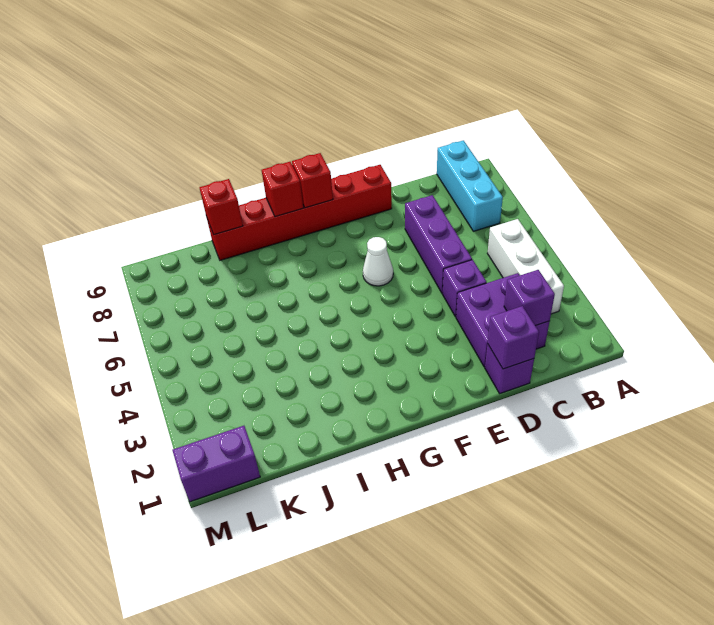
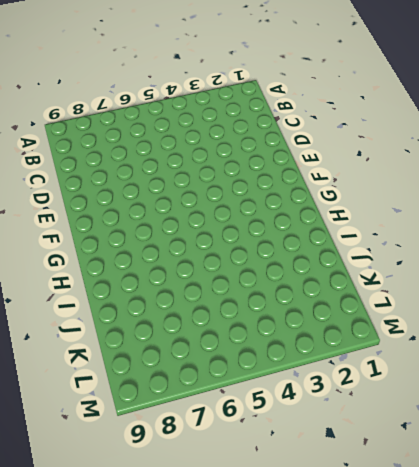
none -> white brick B3:B5 level 1
none -> cyan brick B7:B9 level 1
none -> purple brick C2:D3 level 1

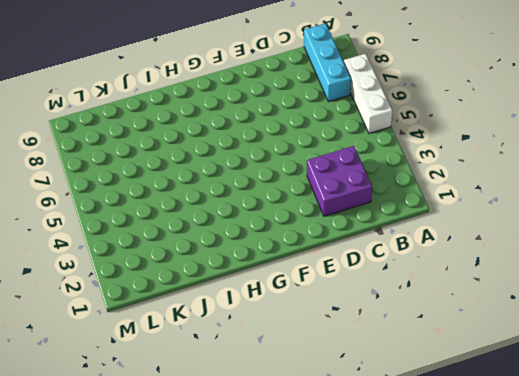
white brick A5:A7 level 1 -> white brick B3:B5 level 1
none -> purple brick D1 level 1
none -> purple brick D4 level 1
none -> purple brick D5:D7 level 1

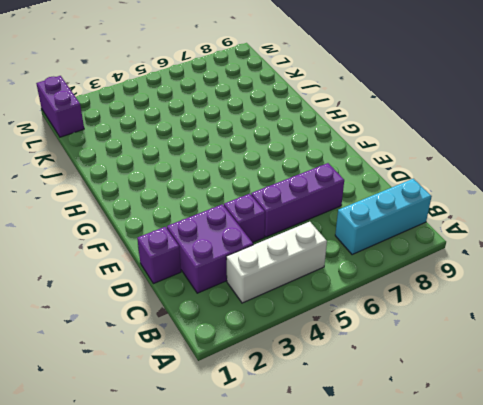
none -> red brick E9:J9 level 1
none -> white cone F6 level 1
none -> purple brick C2 level 2

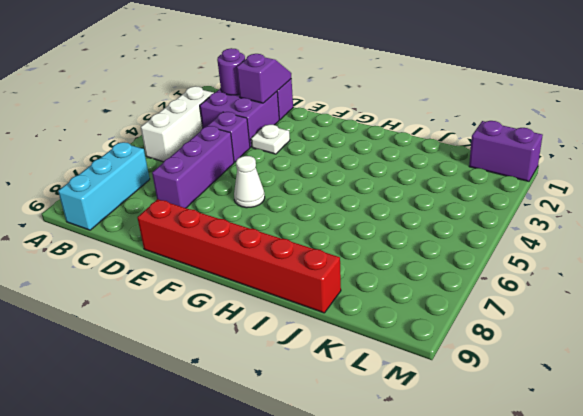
purple round brick C2 level 2 -> purple brick C2 level 2
purple slope D1:D2 level 2 top 2 -> purple brick D1 level 2
white plate E3 level 1 -> none
none -> red brick G9 level 2
none -> red brick H9 level 2
none -> red brick J9 level 2

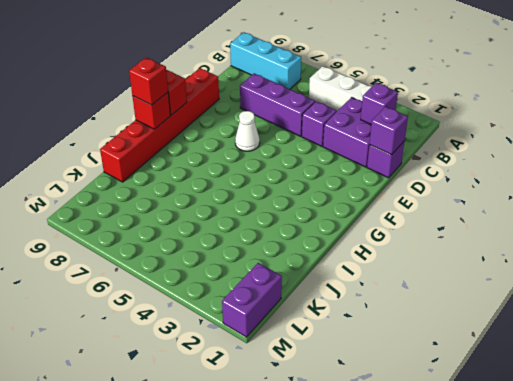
red brick H9 level 3 -> red brick J9 level 2

